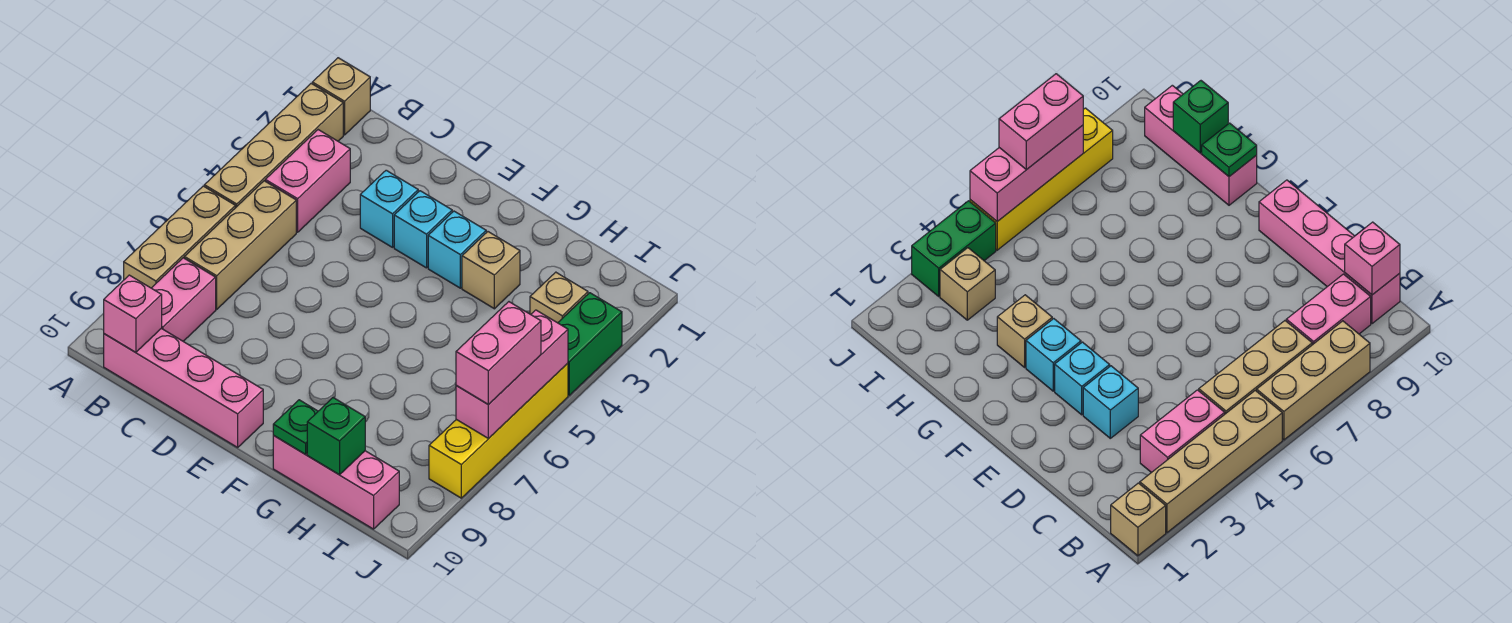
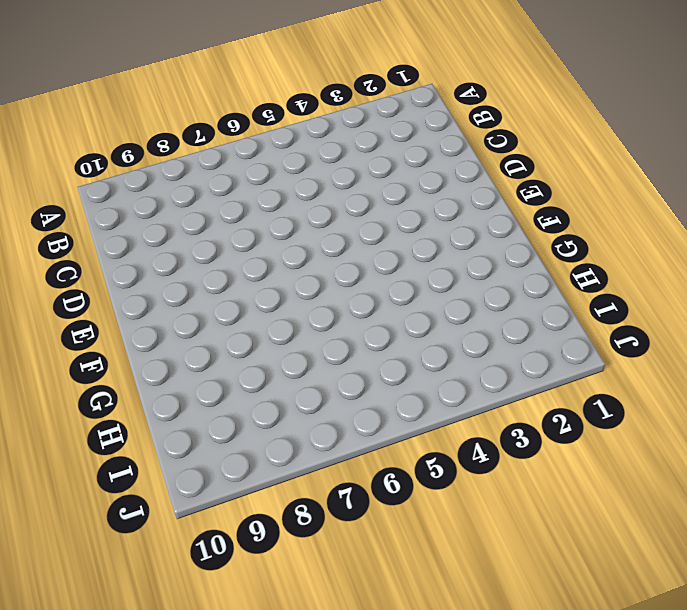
none -> tan brick A1 level 1
none -> tan brick A2:A5 level 1
none -> tan brick A6:A8 level 1

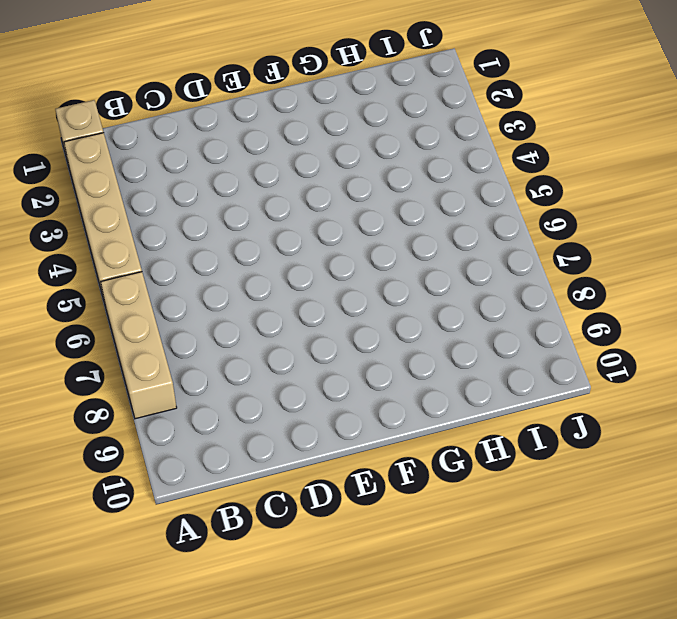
none -> pink brick B3:B4 level 1
none -> tan brick B5:B7 level 1
none -> pink brick B8:B9 level 1

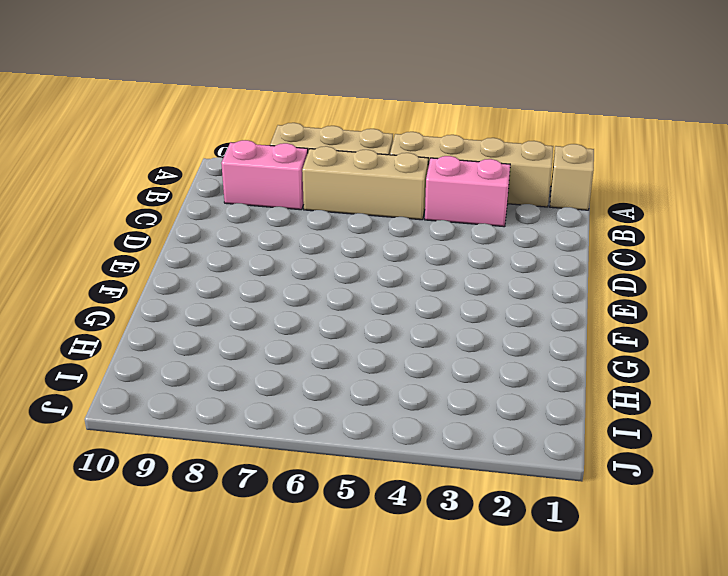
none -> pink brick B10:E10 level 1
none -> cyan brick D3 level 1
none -> cyan brick E3 level 1

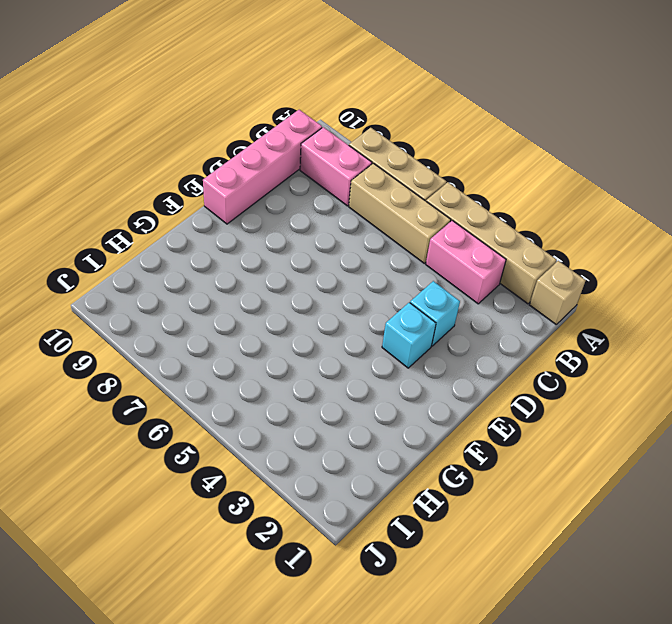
none -> cyan brick F3 level 1
none -> tan brick G3 level 1
none -> pink brick G10:I10 level 1

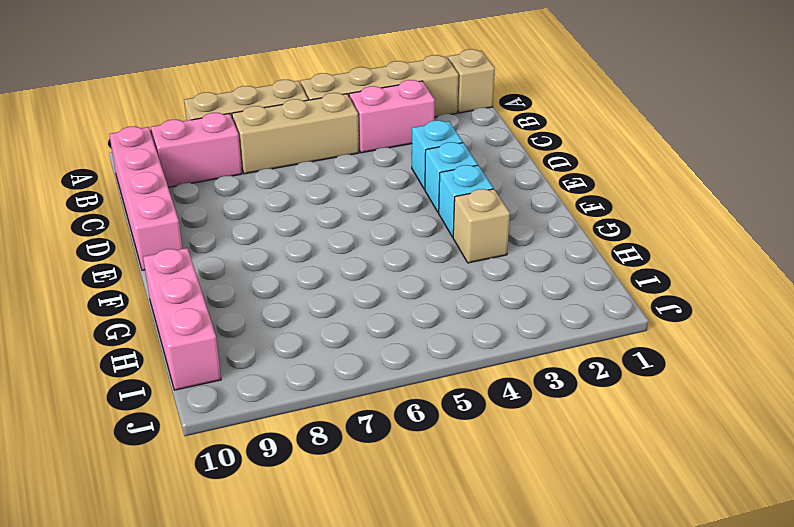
none -> tan brick I3 level 1
none -> green brick J3:J4 level 1
none -> yellow brick J5:J8 level 1

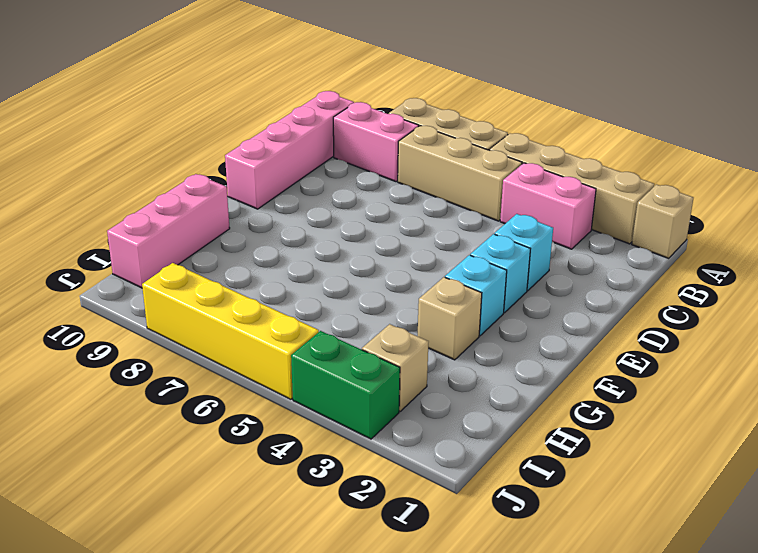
none -> pink brick B10 level 2
none -> green plate G10 level 2
none -> green brick H10 level 2

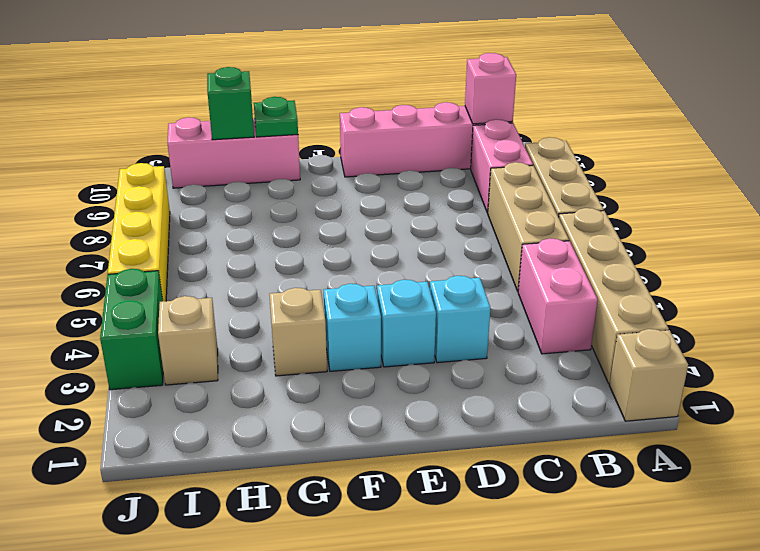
none -> pink brick J5:J7 level 2
none -> pink brick J6:J7 level 3

